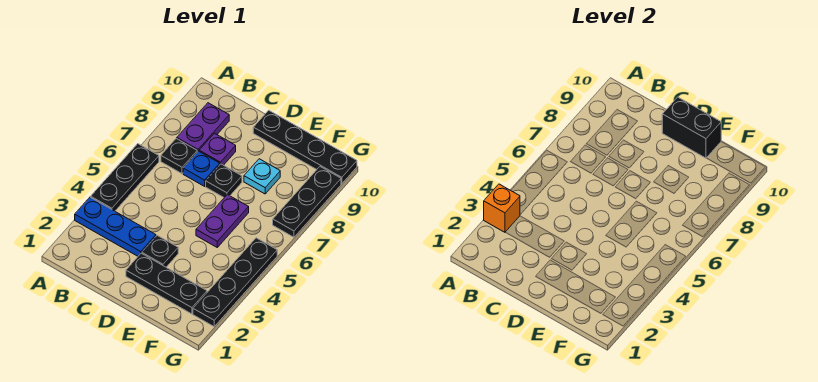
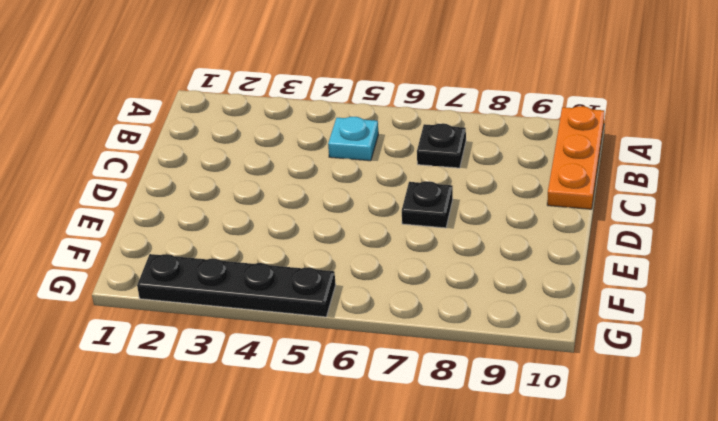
orange plate A10:C10 level 1 -> none
cyan plate B5 level 1 -> cyan plate E8 level 1
none -> blue plate A3:C3 level 1
none -> black plate A4:A6 level 1
none -> purple plate B8:B9 level 1

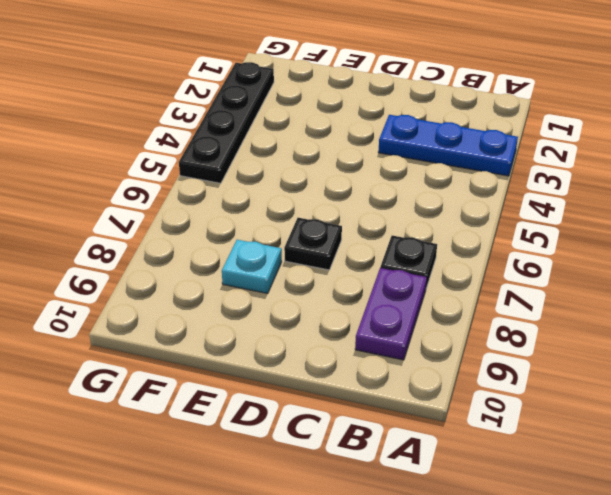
none -> black plate A4:A6 level 1
none -> blue plate C7 level 1
none -> purple plate C8 level 1

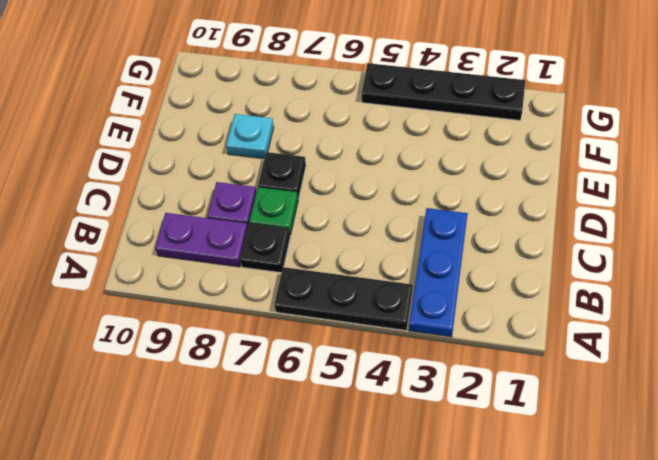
green plate C7 level 1 -> blue plate C7 level 1
none -> black plate D2:F2 level 1
none -> black plate D3 level 1
none -> black plate D10:G10 level 1

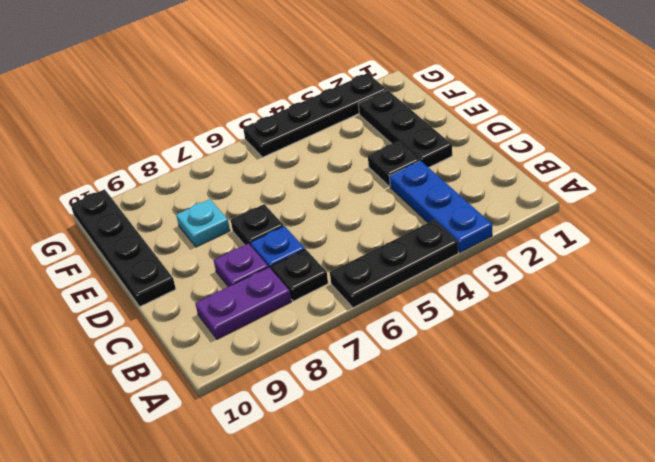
none -> purple plate E5:E6 level 1
none -> black plate G7:G9 level 1
none -> orange brick A3 level 2

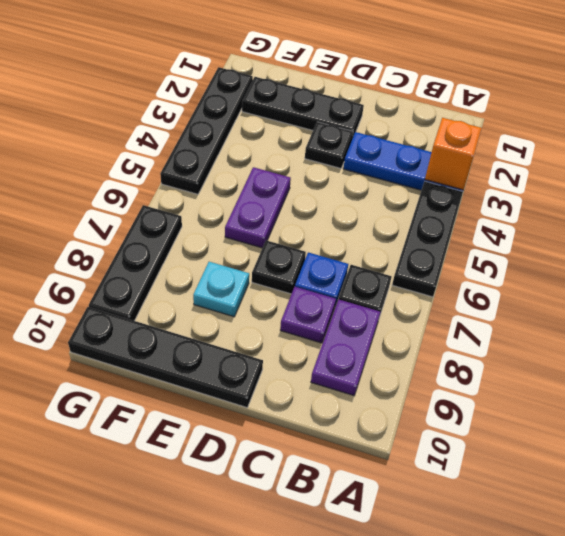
none -> black brick D10:E10 level 2

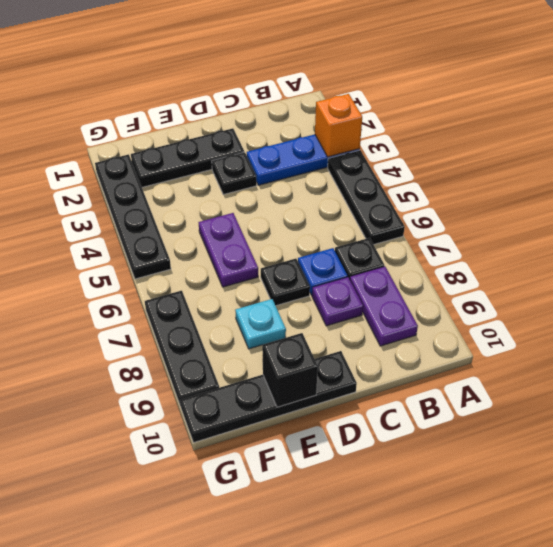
black brick E10 level 2 -> black brick D10:E10 level 2

